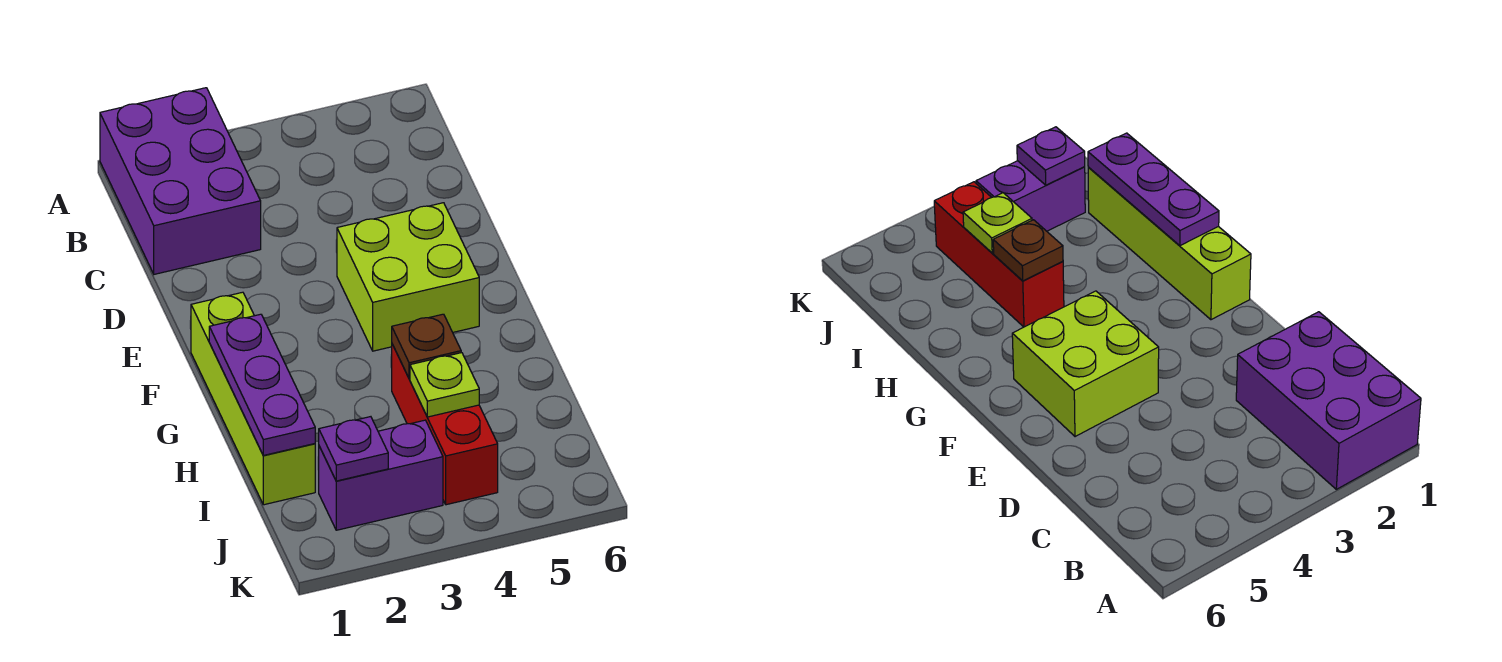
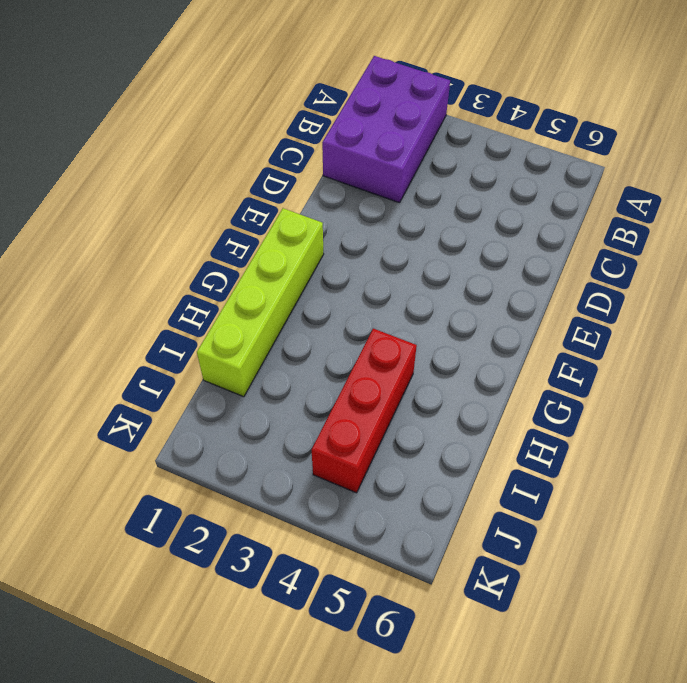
none -> lime brick E4:F5 level 1
none -> purple brick J2:J3 level 1

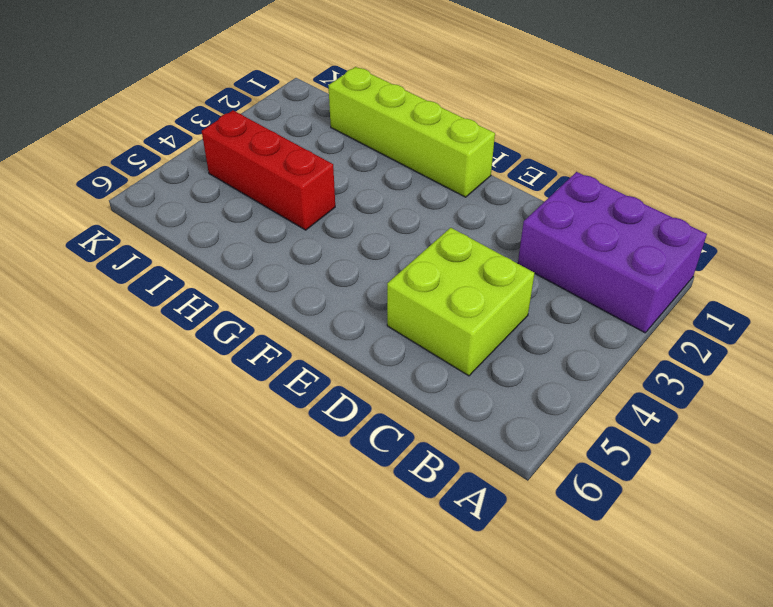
lime brick C4:D5 level 1 -> lime brick E4:F5 level 1
none -> purple brick J2:J3 level 1
none -> purple plate G1:I1 level 2

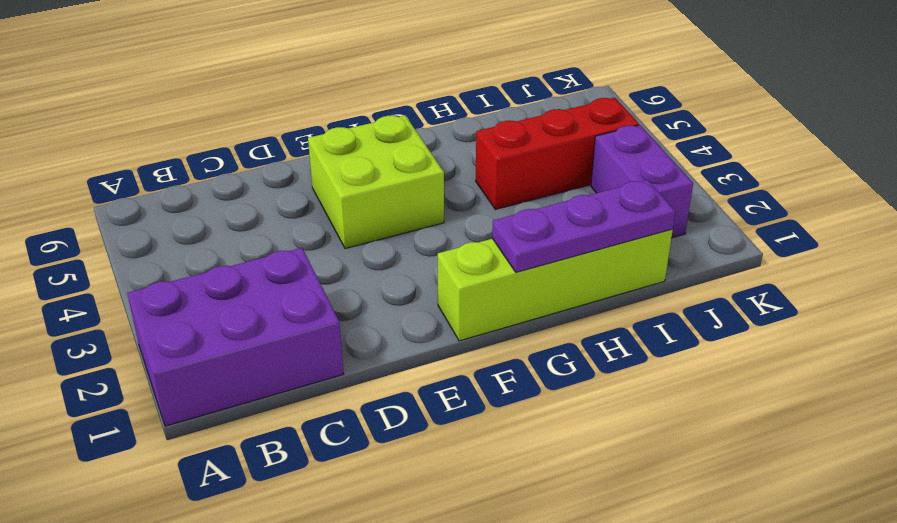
none -> brown plate H4 level 2
none -> lime plate I4 level 2

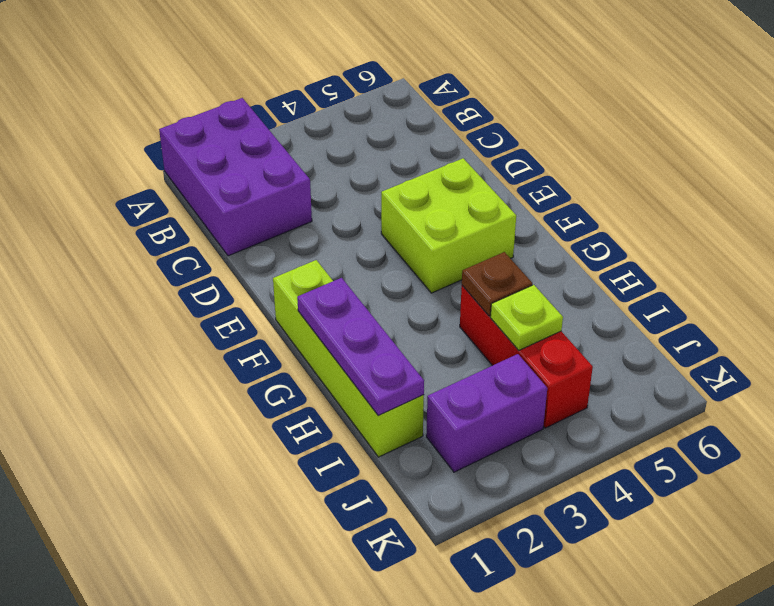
none -> purple plate J2 level 2

